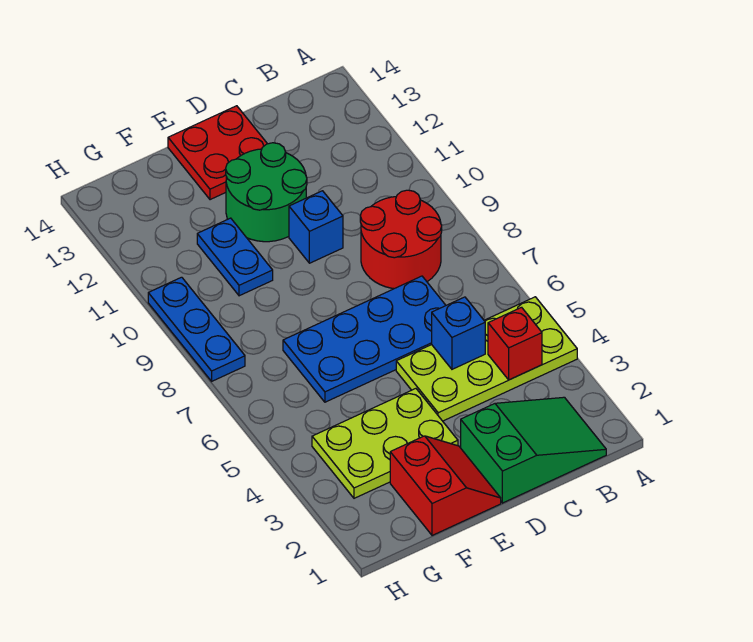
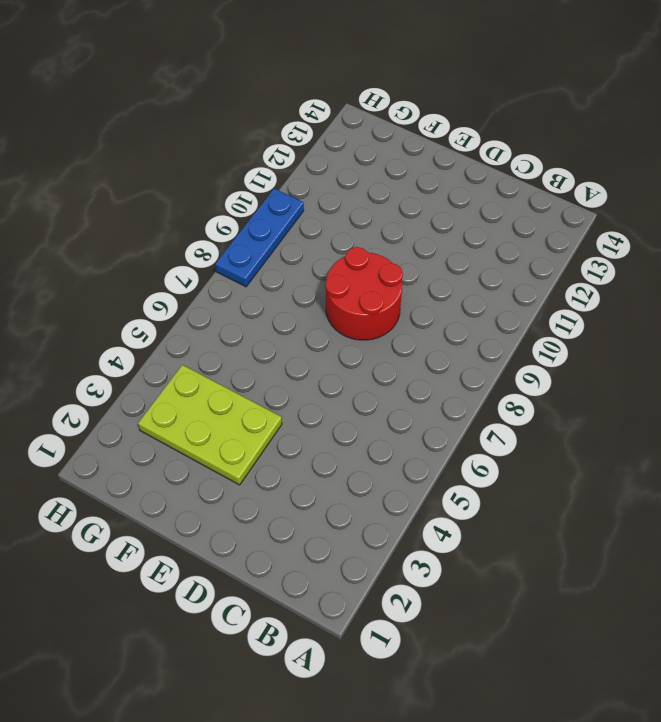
red round brick D8:E9 level 1 -> red round brick B8:C9 level 1
none -> lime plate A4:D5 level 1
none -> green slope B1:D2 level 1 top D
none -> blue plate C6:F7 level 1

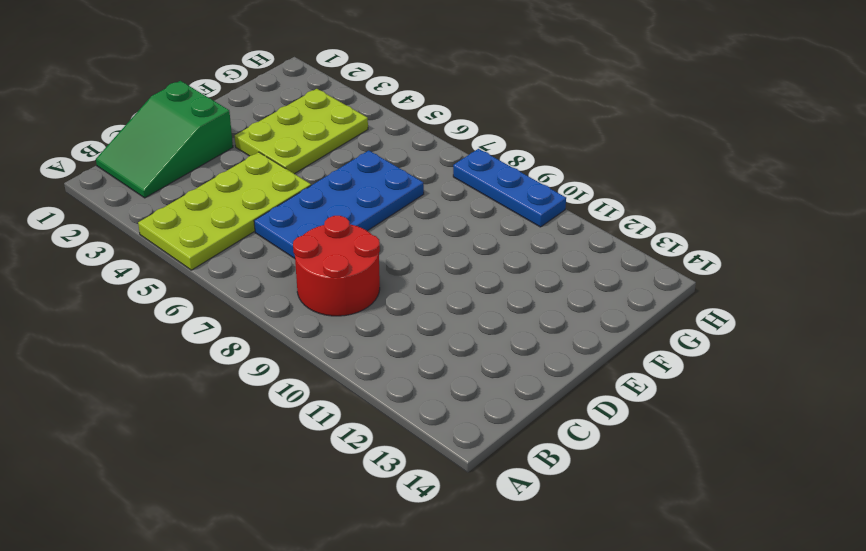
none -> blue brick D10 level 1
none -> green round brick D11:E12 level 1
none -> red plate D13:E14 level 1

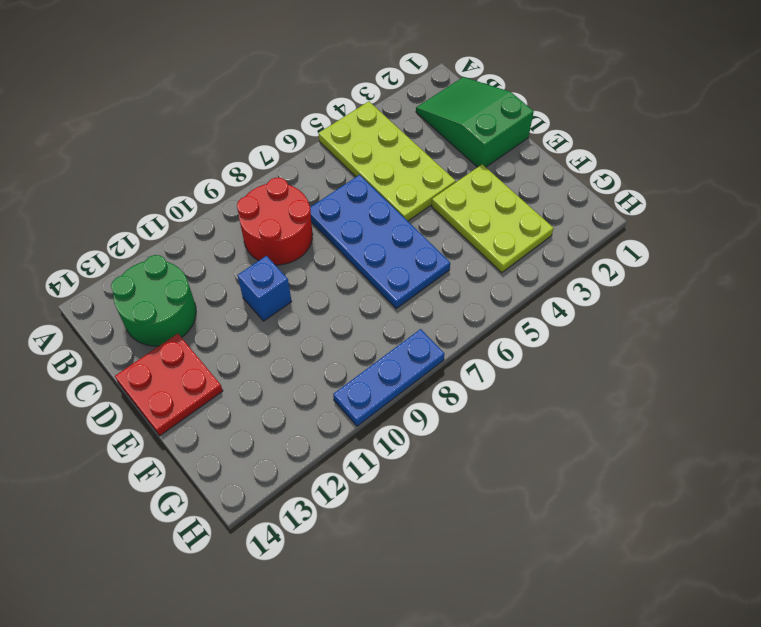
green round brick B12:C13 level 1 -> green round brick D11:E12 level 1
none -> red slope E1:F2 level 1 top F
none -> blue plate F10:F11 level 1
none -> red brick B4 level 2

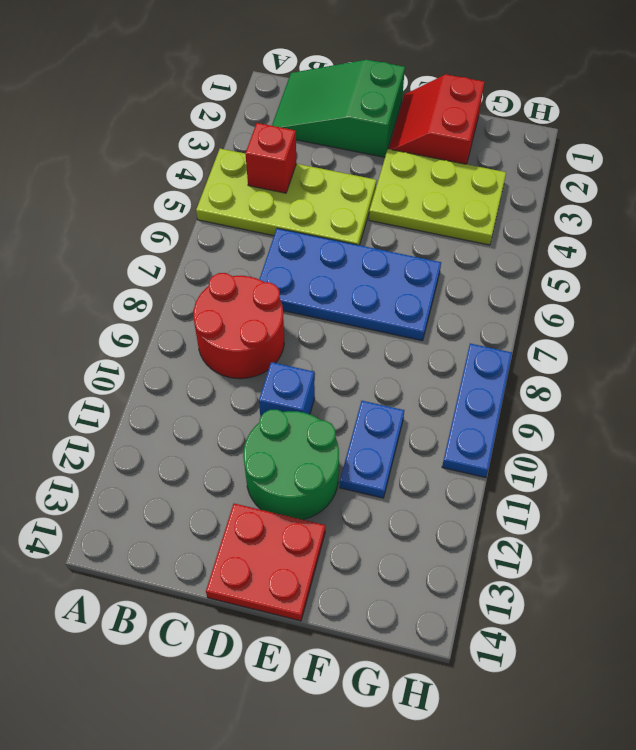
none -> blue brick C5 level 2

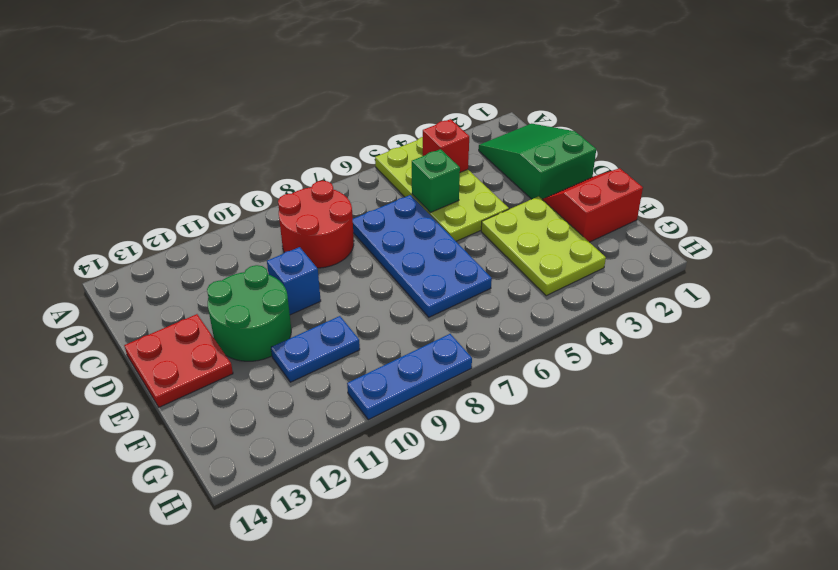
green brick C5 level 2 -> blue brick C5 level 2

